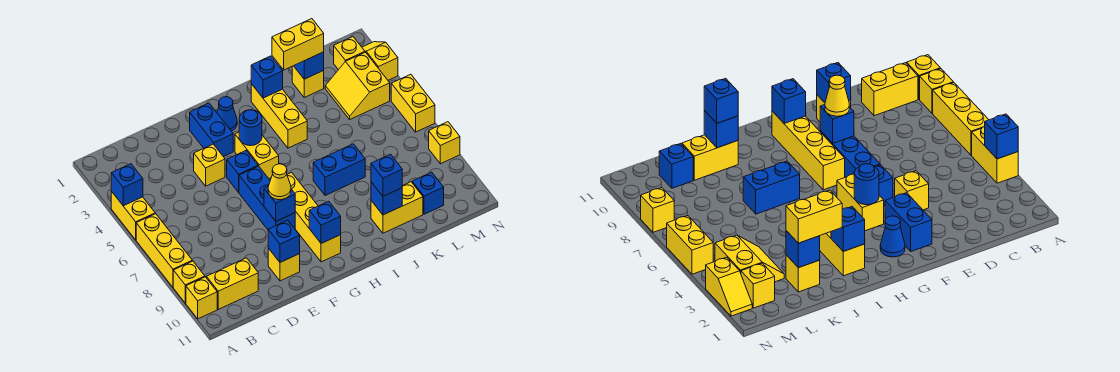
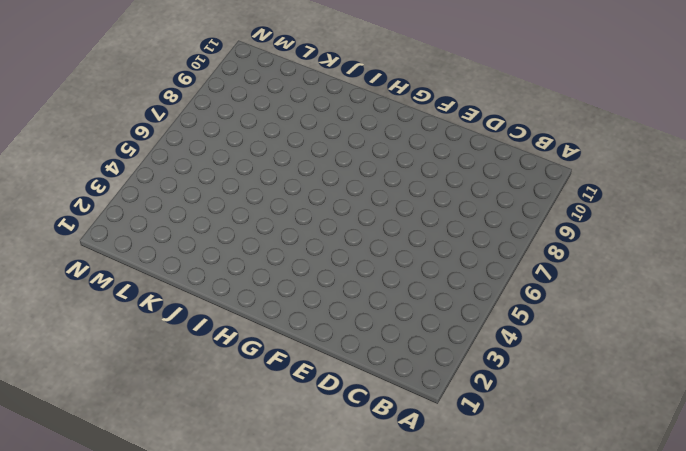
none -> yellow brick A4:A5 level 1
none -> yellow brick A6:A8 level 1
none -> yellow brick A9 level 1
none -> yellow brick A10 level 1

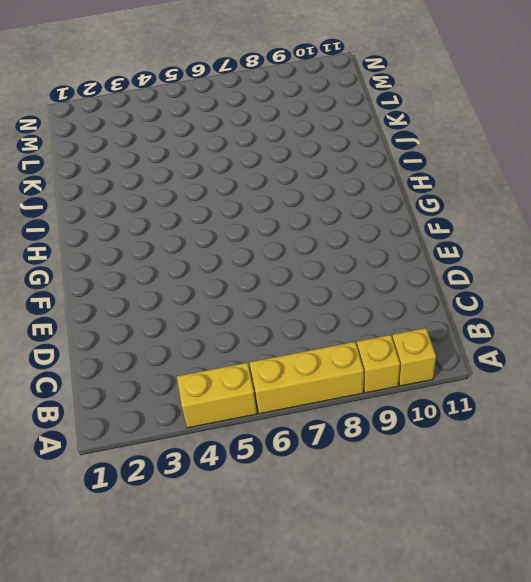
none -> yellow brick B10:C10 level 1
none -> yellow brick E4 level 1
none -> yellow brick E10 level 1
none -> blue brick F2:F3 level 1

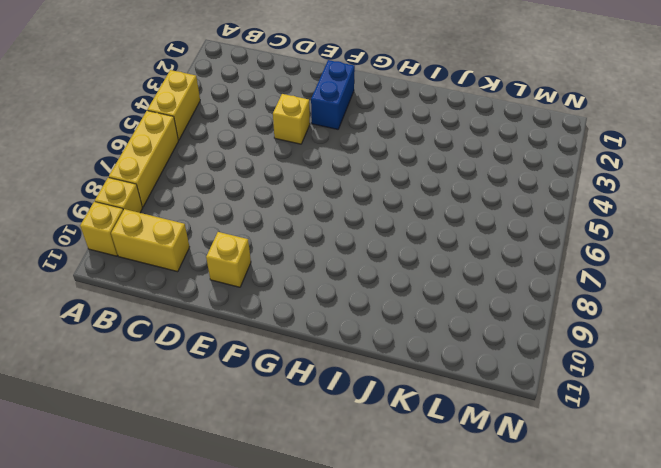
none -> blue brick F5 level 1
none -> blue brick F6:F8 level 1
none -> blue cone G2 level 1
none -> yellow brick G4:G5 level 1

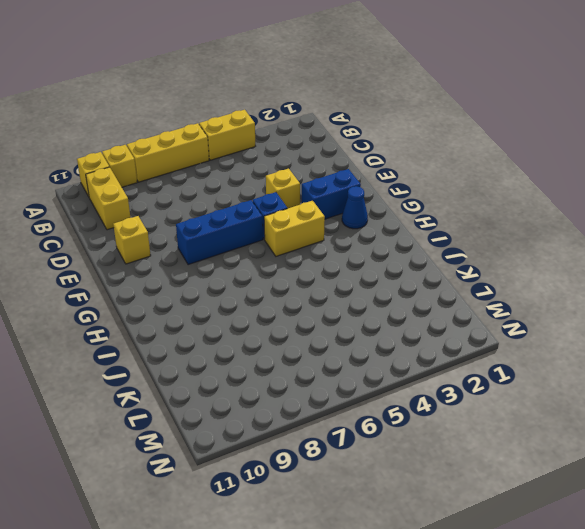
none -> yellow brick G7:G10 level 1
none -> yellow brick I2:I4 level 1
none -> blue brick I7:J7 level 1
none -> yellow brick J10:K10 level 1

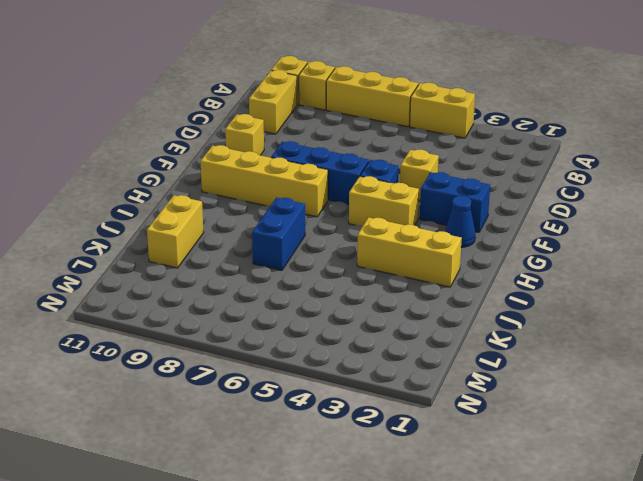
none -> yellow brick K2 level 1
none -> yellow slope L3:M4 level 1 top M
none -> blue brick L10 level 1
none -> yellow brick M2 level 1

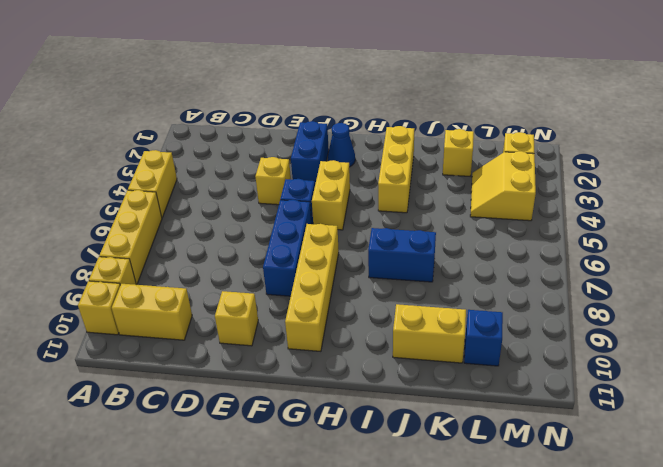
none -> yellow slope N2:N3 level 1 top 3
none -> yellow brick N5:N6 level 1
none -> yellow brick N8 level 1
none -> blue brick A4 level 2

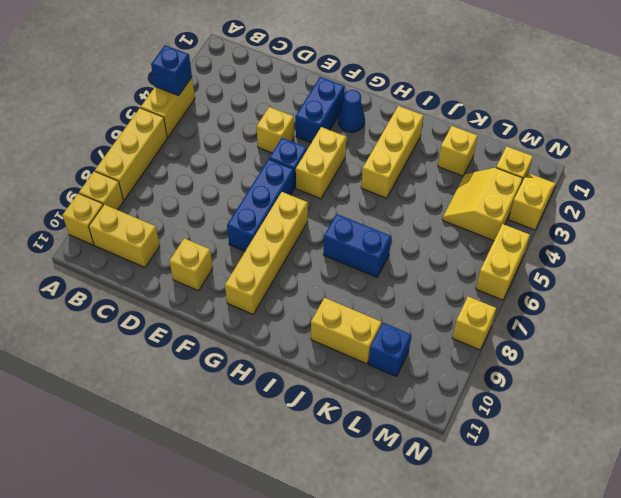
none -> blue brick E10 level 2
none -> blue brick F8 level 2
none -> blue round brick G4 level 2
none -> blue brick G10 level 2

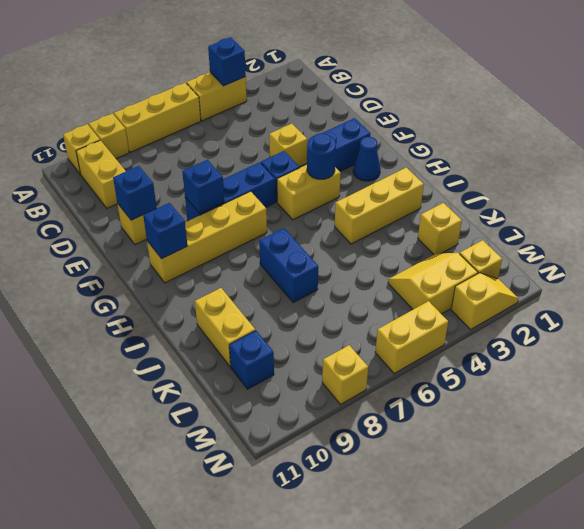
none -> blue brick I2 level 2
none -> blue brick J10 level 2
none -> blue brick K2 level 2
none -> yellow cone F8 level 3

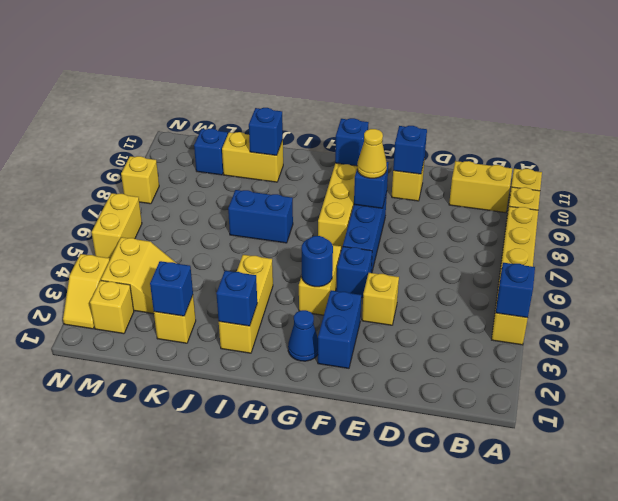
none -> yellow brick J2:K2 level 3
none -> blue brick J10 level 3

